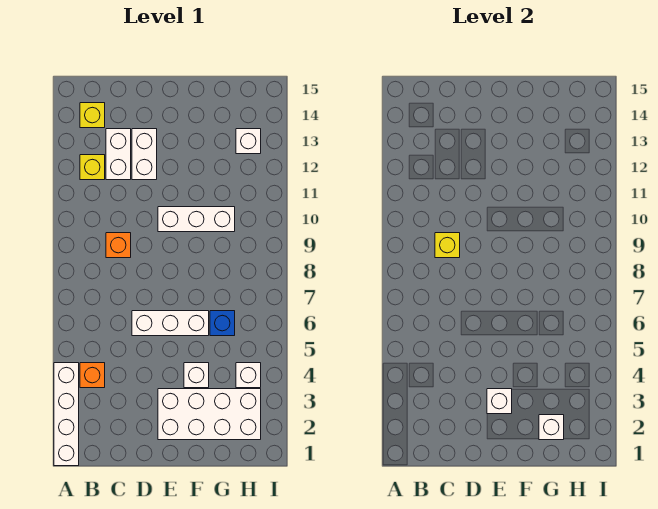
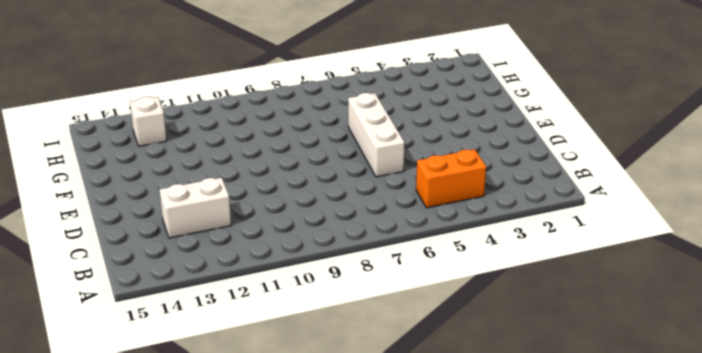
orange brick B4:B5 level 1 -> orange brick B4 level 1
none -> white brick A1:A4 level 1
none -> yellow brick B12 level 1
none -> yellow brick B14 level 1

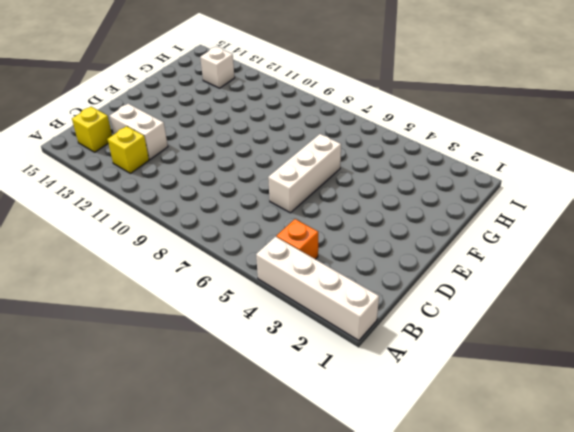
none -> orange brick C9 level 1
none -> white brick D12:D13 level 1
none -> white brick E2:H3 level 1

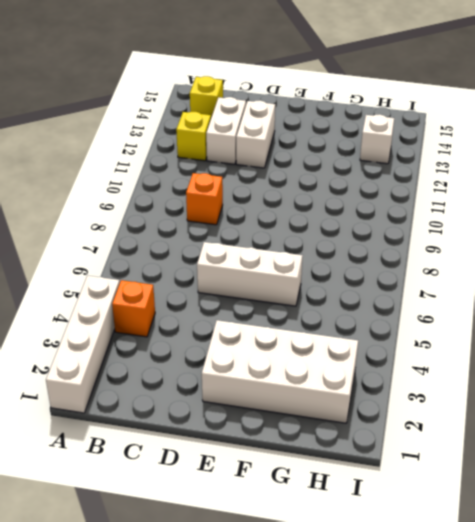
none -> white brick E10:G10 level 1
none -> white brick F4 level 1
none -> blue brick G6 level 1

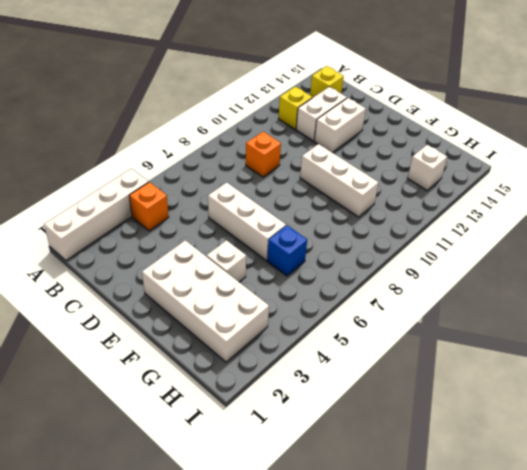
none -> white brick H4 level 1
none -> yellow brick C9 level 2
none -> white brick E3 level 2

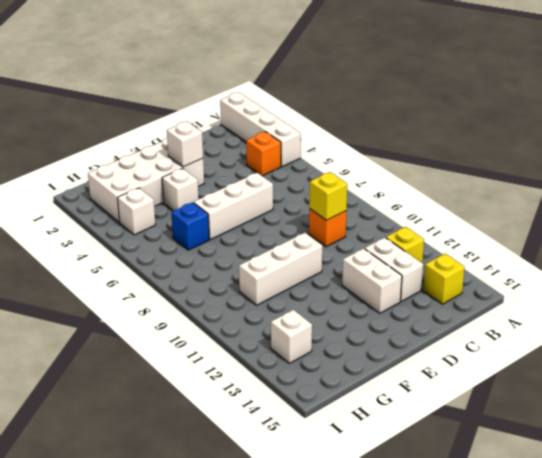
none -> white brick G2 level 2

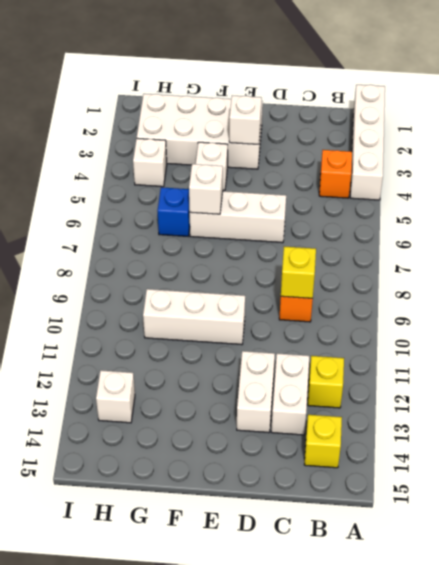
white brick F6 level 2 -> white brick G2 level 2

